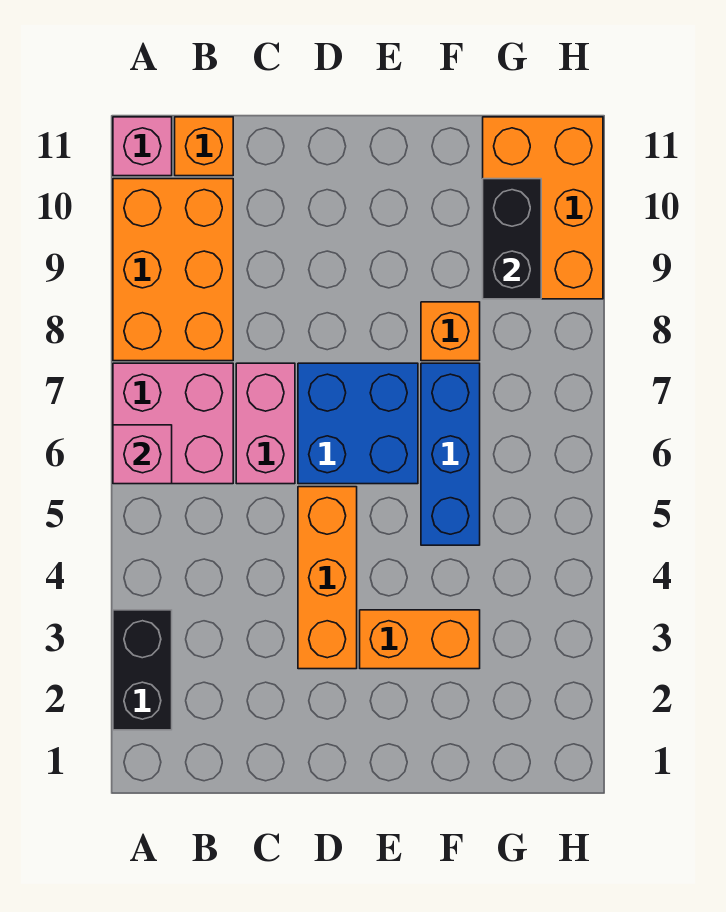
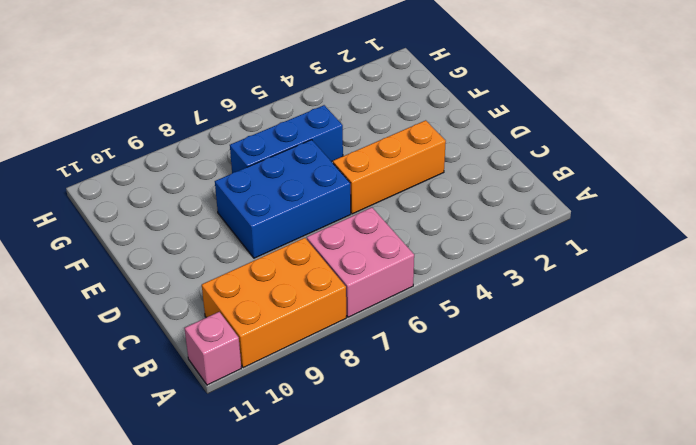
blue brick D6:E8 level 1 -> blue brick D6:E7 level 1
none -> black brick A2:A3 level 1
none -> orange brick B11 level 1
none -> pink brick C6:C7 level 1

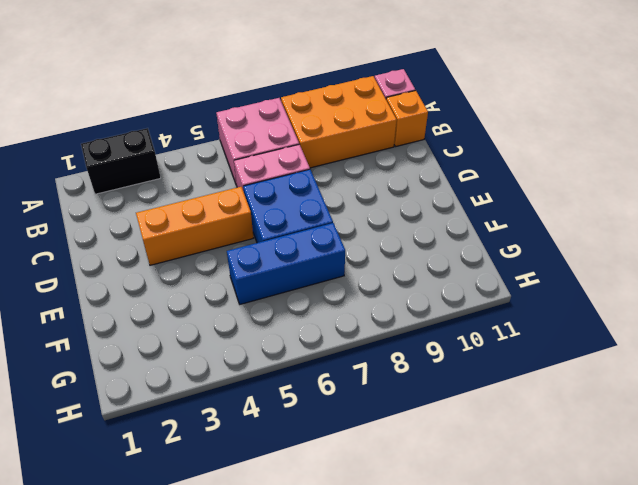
none -> orange brick E3:F3 level 1
none -> orange brick F8 level 1
none -> orange brick G9:H11 level 1

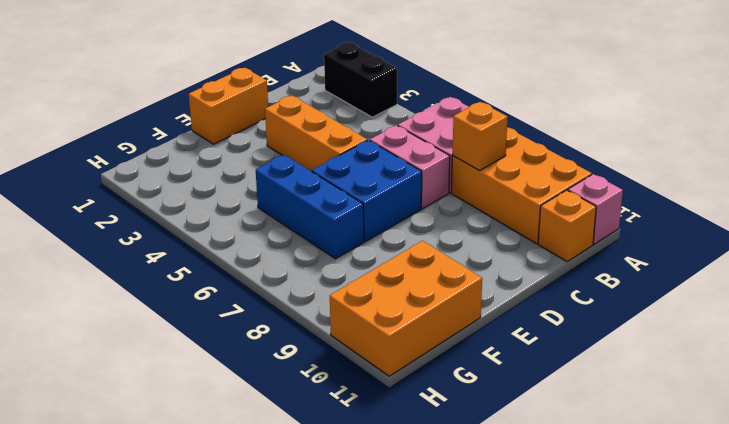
orange brick B8 level 2 -> orange brick F8 level 1
orange brick D1:E1 level 1 -> orange brick E3:F3 level 1
orange brick F10:H11 level 1 -> orange brick G9:H11 level 1
none -> pink brick A6 level 2
none -> black brick G9:G10 level 2

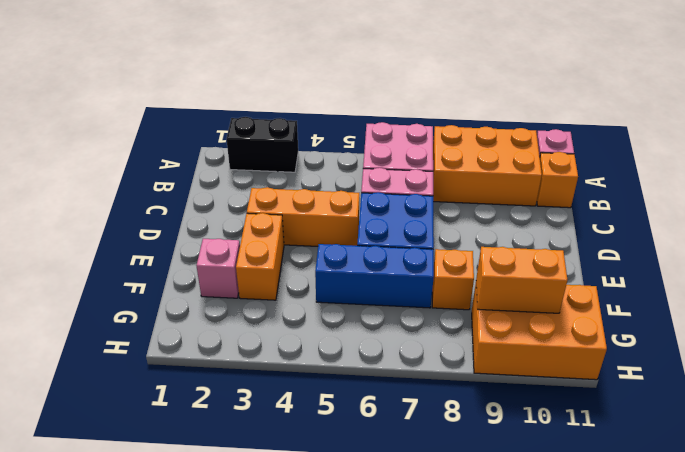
pink brick F2 level 1 -> pink brick A6 level 2
orange brick G9:G10 level 2 -> black brick G9:G10 level 2

